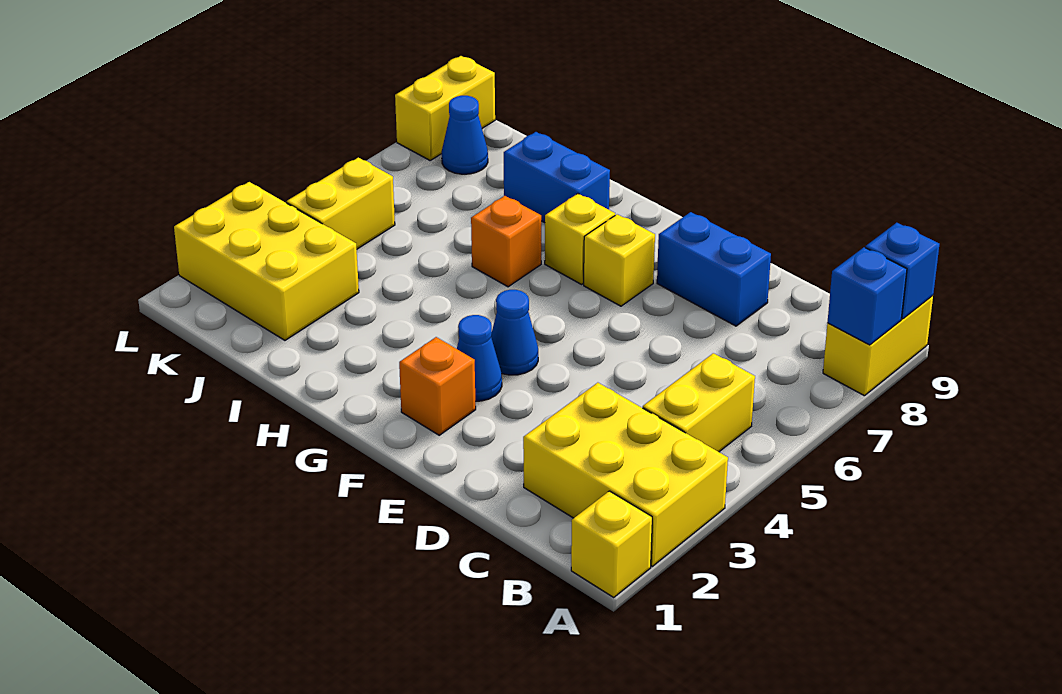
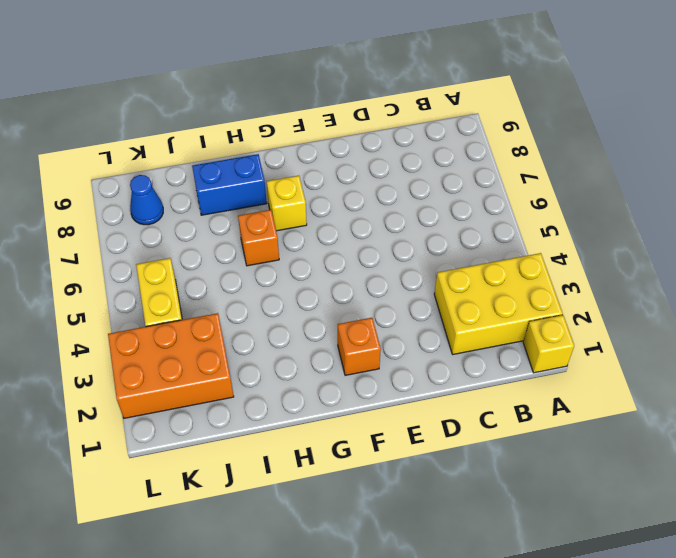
orange brick J2:L3 level 1 -> yellow brick J2:L3 level 1
none -> yellow brick A8:A9 level 1
none -> yellow brick B4:B5 level 1
none -> blue brick D8:E8 level 1

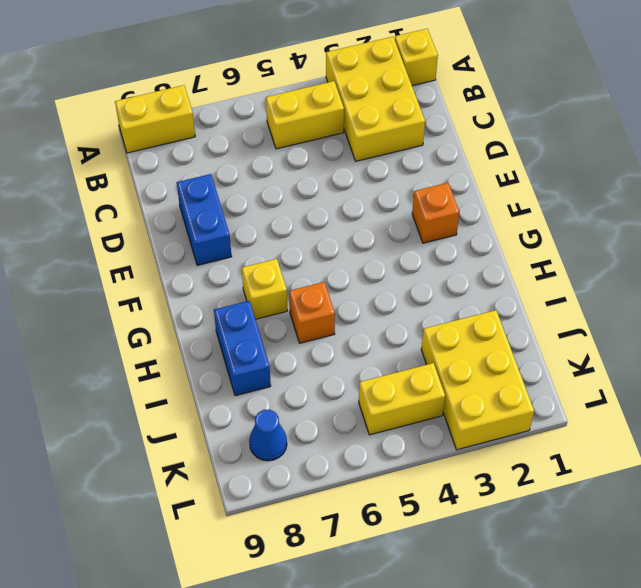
none -> blue cone F3 level 1
none -> blue cone F4 level 1
none -> yellow brick F7 level 1

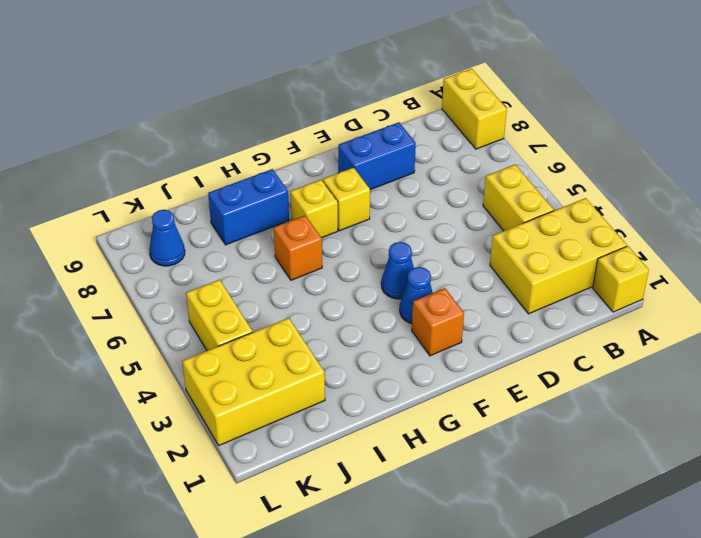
none -> yellow brick L8:L9 level 1
none -> blue brick A8 level 2
none -> blue brick A9 level 2

